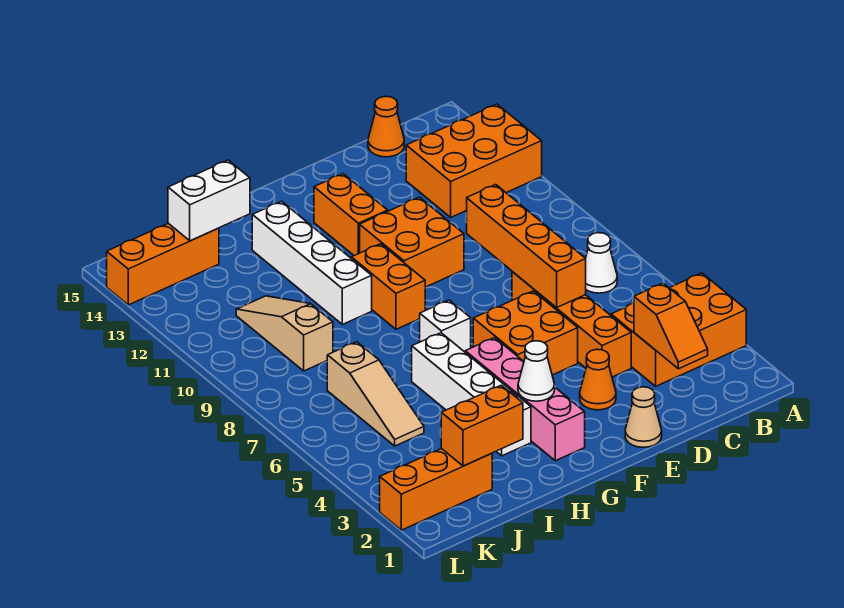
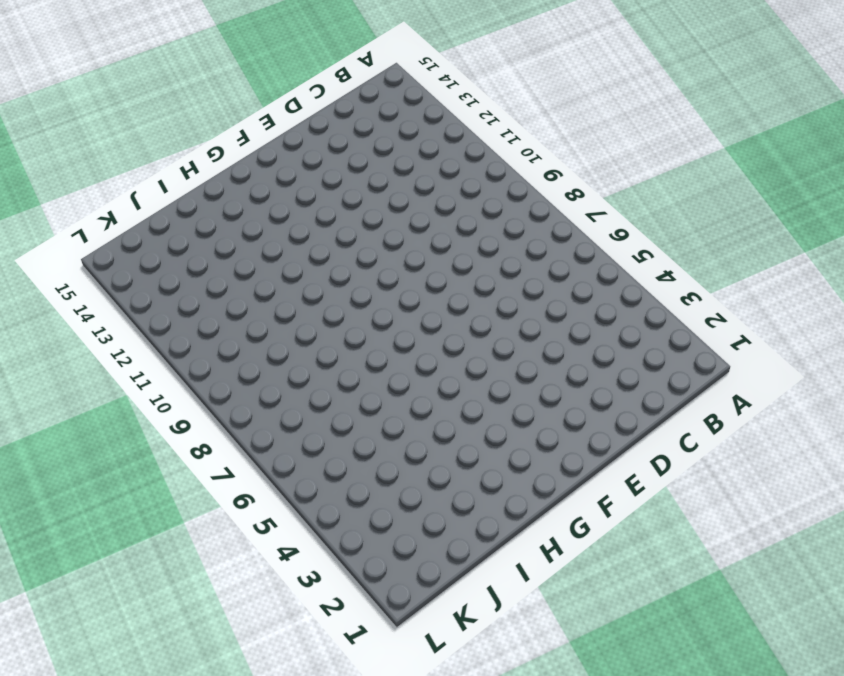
none -> orange brick A3:C4 level 1
none -> orange brick A12:C13 level 1
none -> white cone B7 level 1

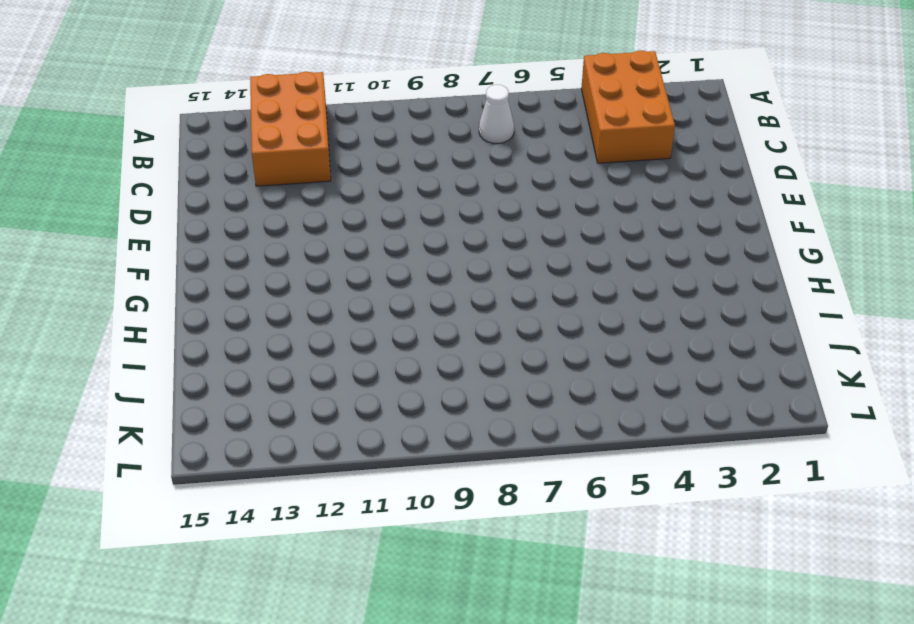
none -> orange cone C15 level 1
none -> orange brick D4:D7 level 1
none -> tan cone E1 level 1

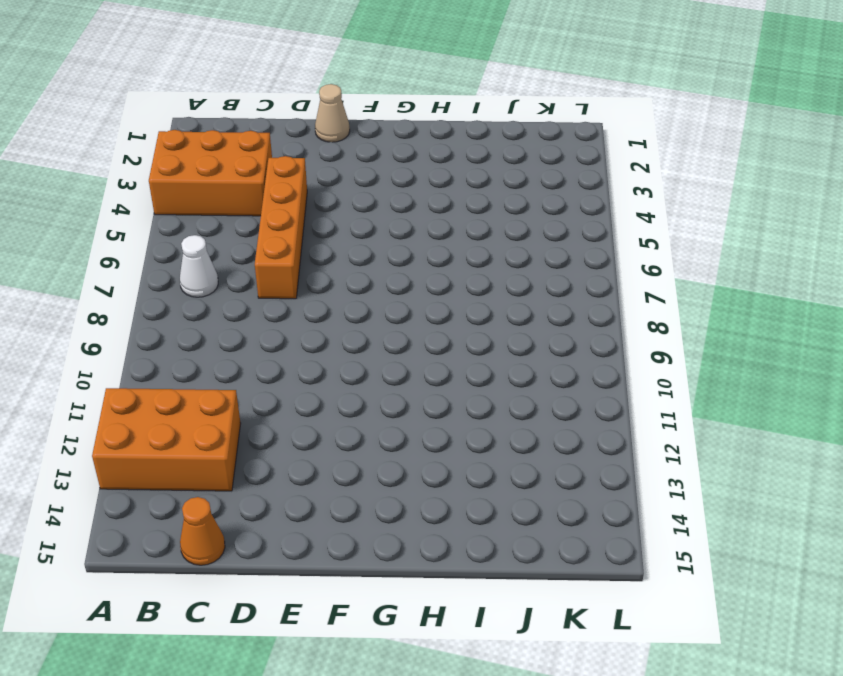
none -> orange cone E3 level 1
none -> orange brick E5:F6 level 1
none -> orange brick E10:F11 level 1

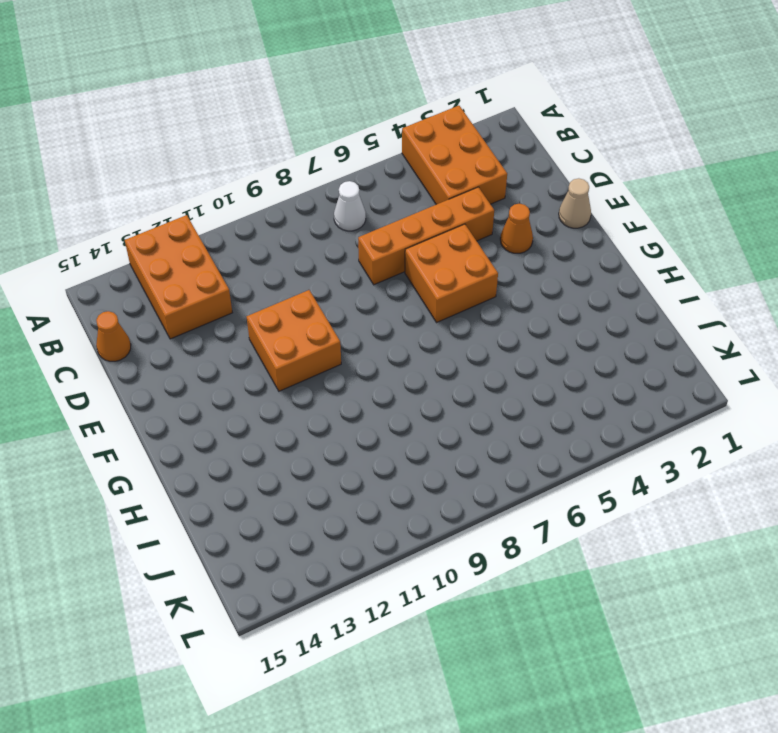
none -> orange brick F12:F13 level 1
none -> pink brick G2:G5 level 1
none -> white brick G7 level 1

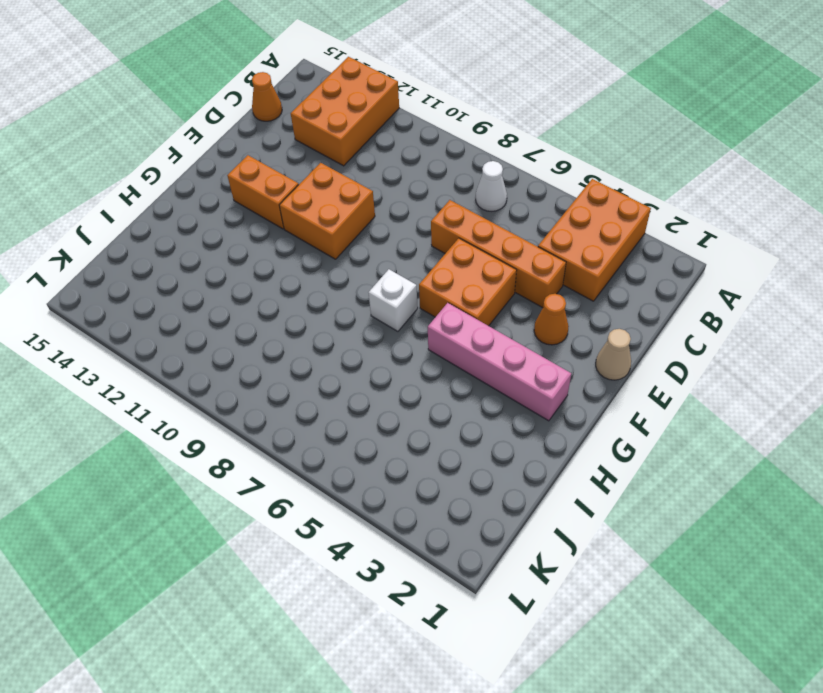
none -> orange brick G9:G10 level 1
none -> white brick H3:H6 level 1
none -> white brick H10:H13 level 1

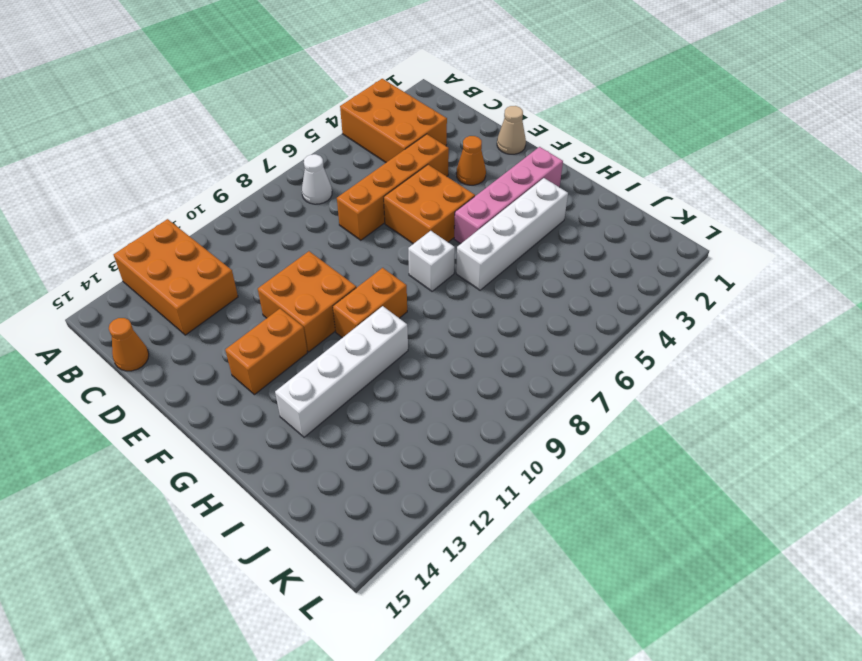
none -> orange brick J2:L2 level 1
none -> tan slope J5:J7 level 1 top 7
none -> tan slope J9:J11 level 1 top 9

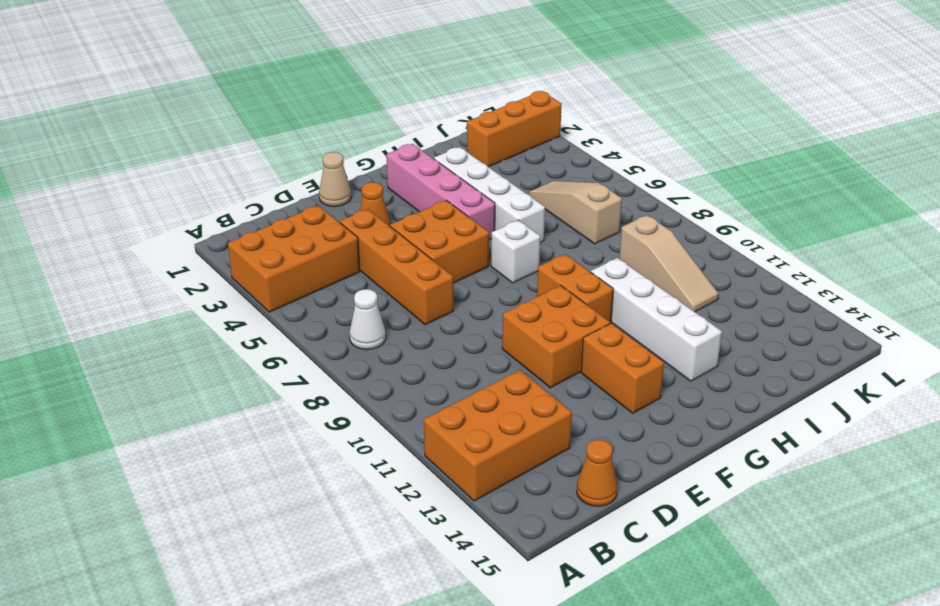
none -> orange brick J14:L14 level 1
none -> orange slope C2:C3 level 2 top 3
none -> orange brick D6:D9 level 2

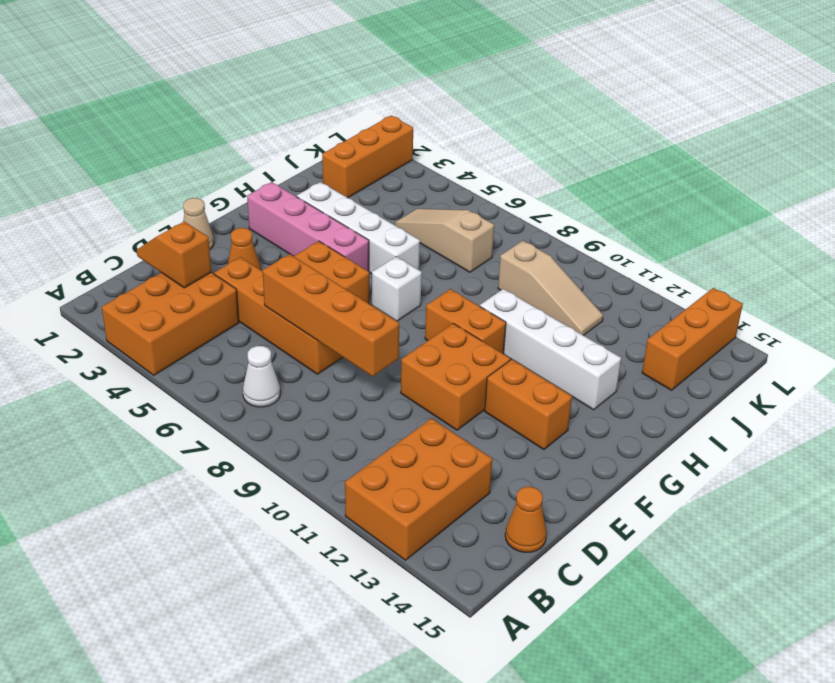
none -> white cone G3 level 2
none -> orange brick I2:J2 level 2
none -> white brick I14:J14 level 2

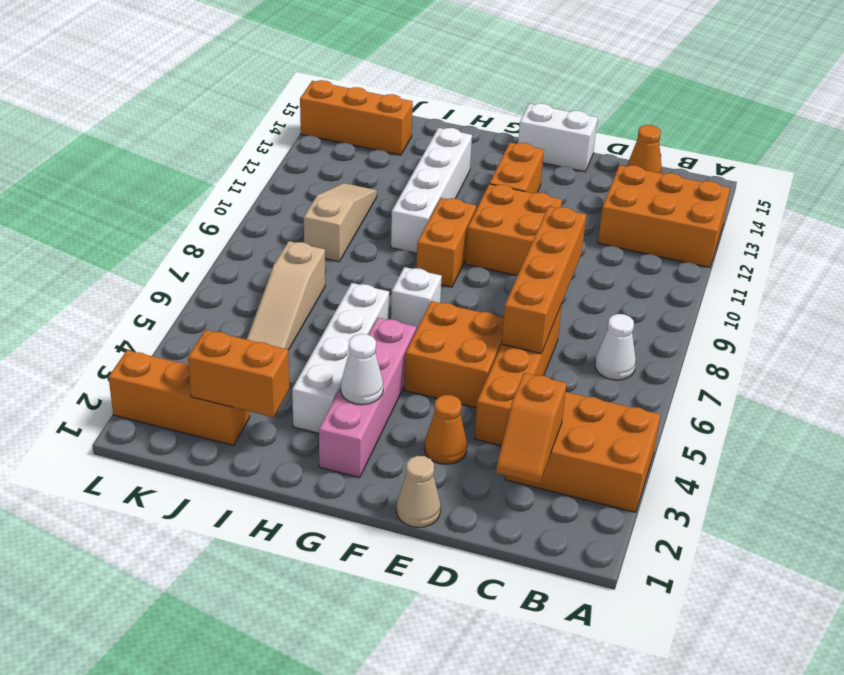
white brick E15:F15 level 1 -> white brick I14:J14 level 2

